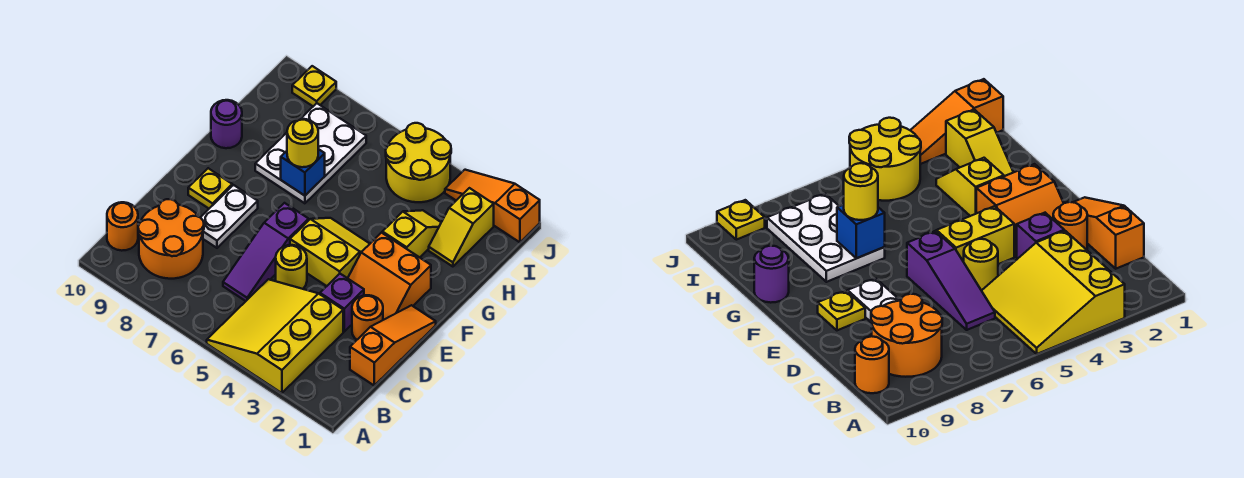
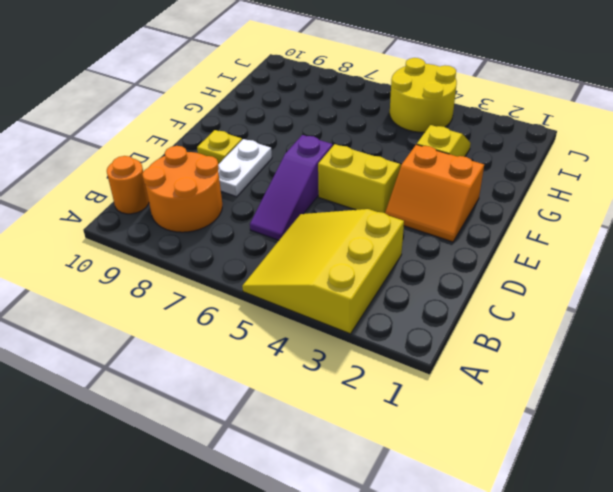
none -> orange slope C1:E1 level 1 top C
none -> orange round brick D2 level 1
none -> purple brick D3 level 1

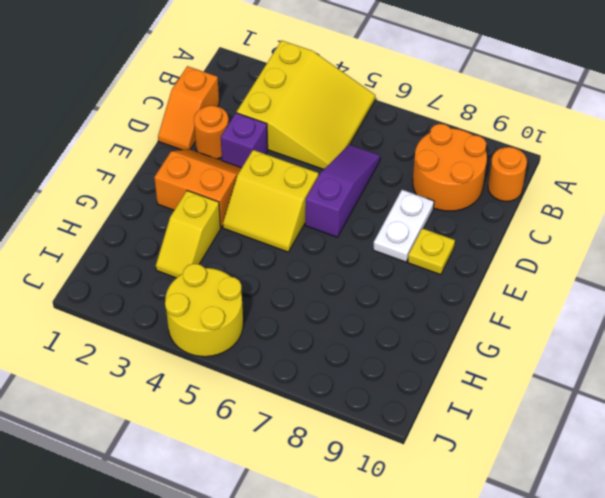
orange slope C1:D1 level 1 top C -> orange slope C1:E1 level 1 top C
none -> yellow round brick D5 level 1
none -> white plate G7:I8 level 1
none -> purple round brick G10 level 1

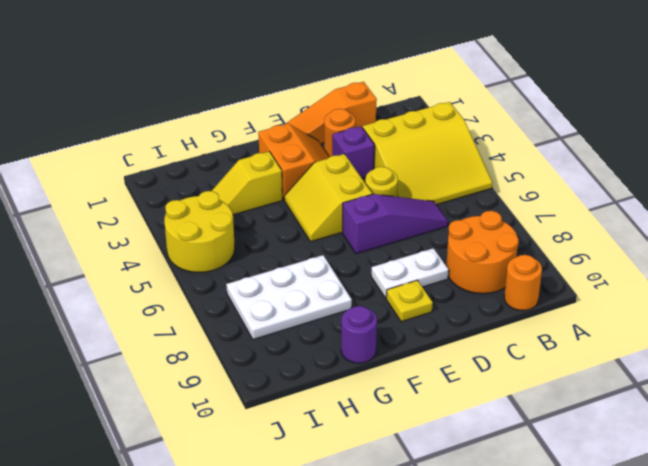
none -> yellow slope H2:I2 level 1 top I
none -> orange slope J1:J3 level 1 top 1
none -> yellow plate J9 level 1

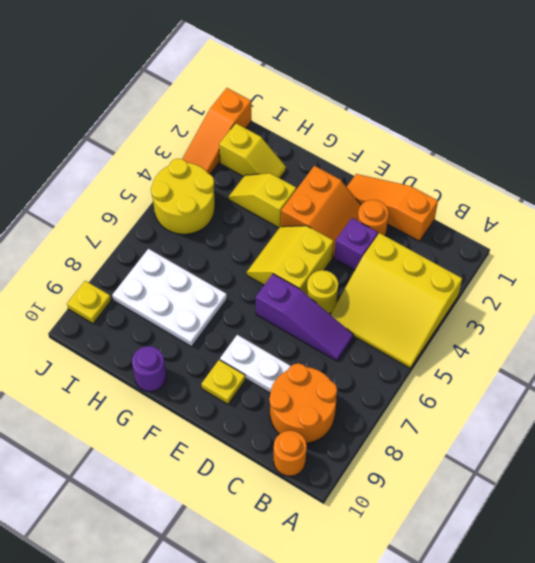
none -> blue brick G7 level 2
none -> yellow round brick G7 level 3

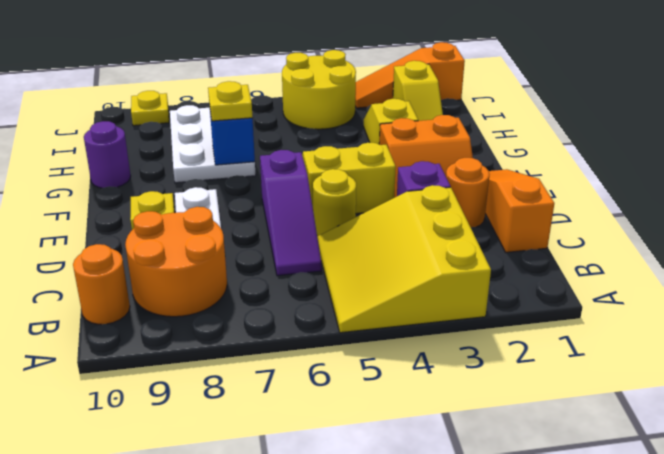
yellow plate G7 level 3 -> yellow round brick G7 level 3

